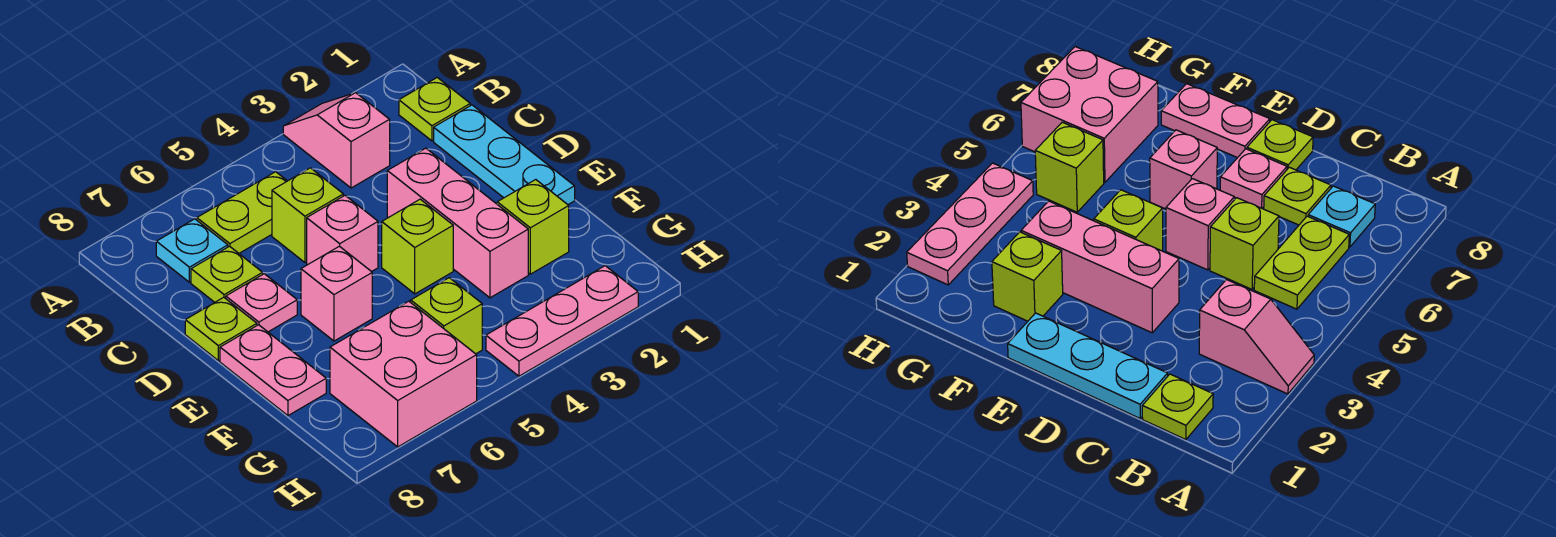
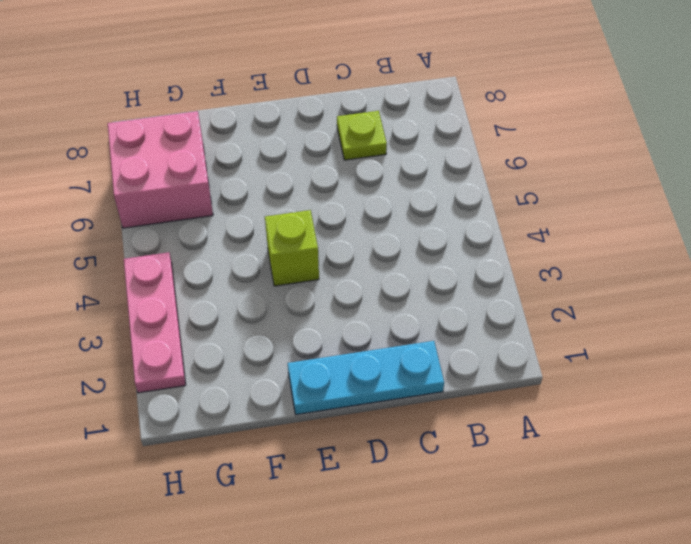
none -> pink slope A3:B3 level 1 top B
none -> lime plate B1 level 1
none -> lime plate B5:B6 level 1

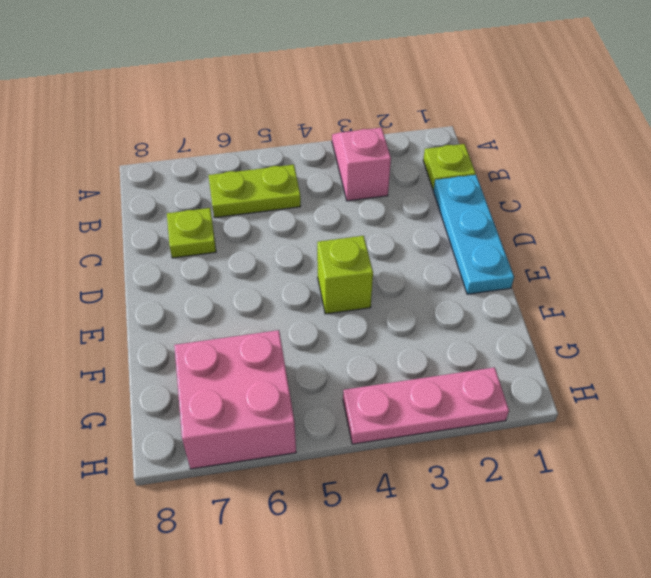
none -> cyan plate B7 level 1
none -> lime brick C5 level 1
none -> pink brick D3:F3 level 1

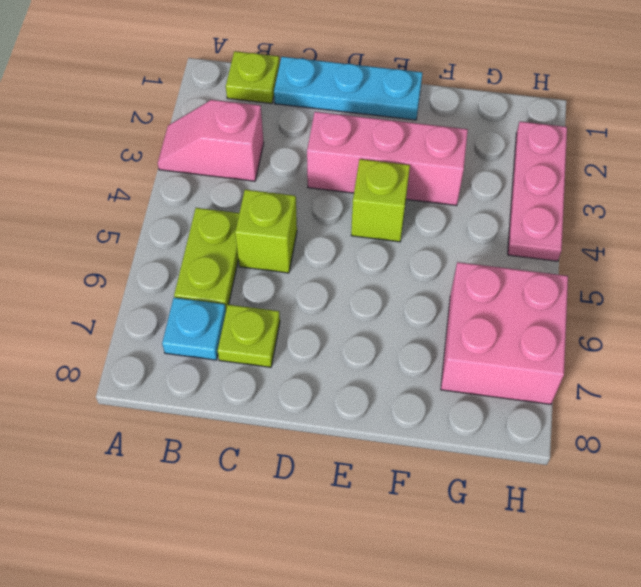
none -> pink brick D5 level 1
none -> pink plate D7 level 1
none -> lime plate D8 level 1

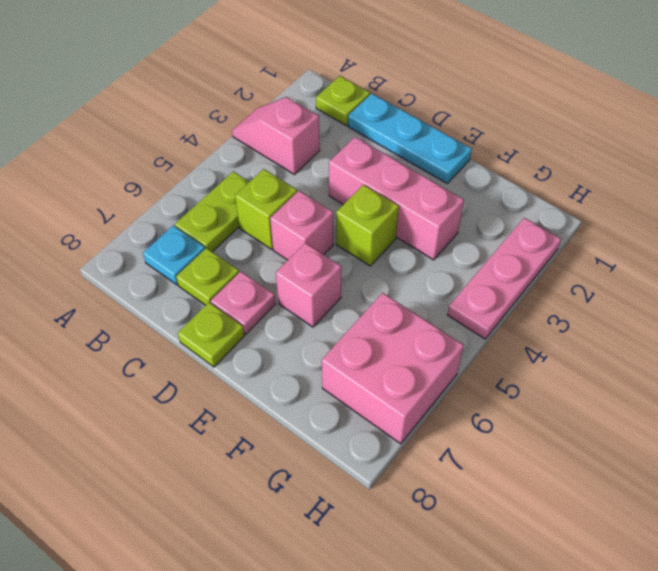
none -> pink plate E8:F8 level 1
none -> lime brick F2 level 1
none -> lime brick G5 level 1

